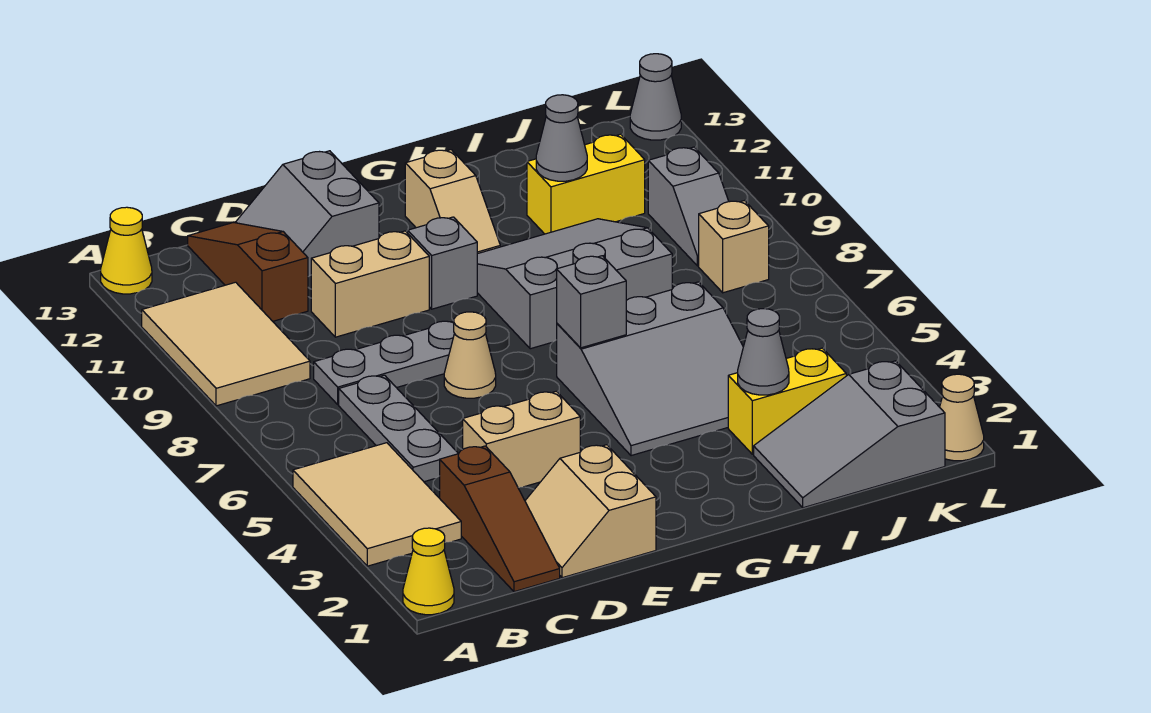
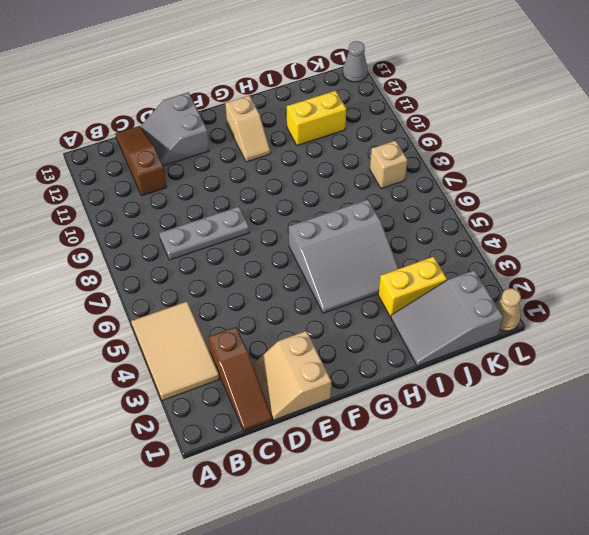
none -> yellow cone A1 level 1
none -> tan tile A9:B11 level 1
none -> yellow cone A13 level 1

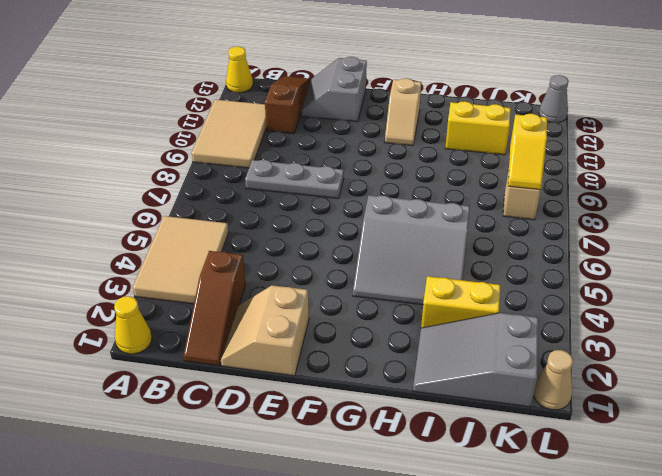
yellow slope K8:K9 level 2 top 9 -> none
none -> grey plate C5:C7 level 1
none -> tan brick D4:E4 level 1
none -> tan brick D10:E10 level 1

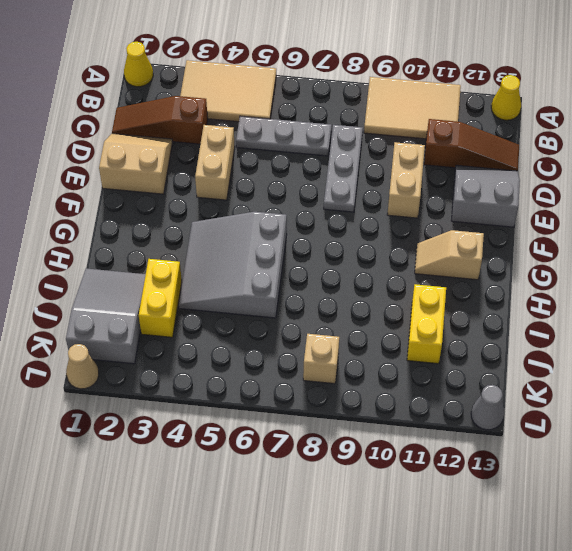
none -> tan cone E7 level 1
none -> grey brick F10 level 1
none -> grey slope G8:I10 level 1 top 8

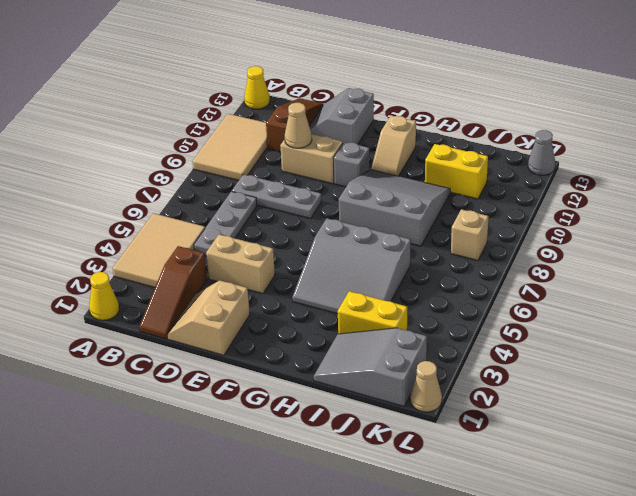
tan cone D10 level 2 -> tan cone E7 level 1
none -> grey slope K9:K10 level 1 top 10
none -> grey brick G6 level 2
none -> grey cone I3 level 2

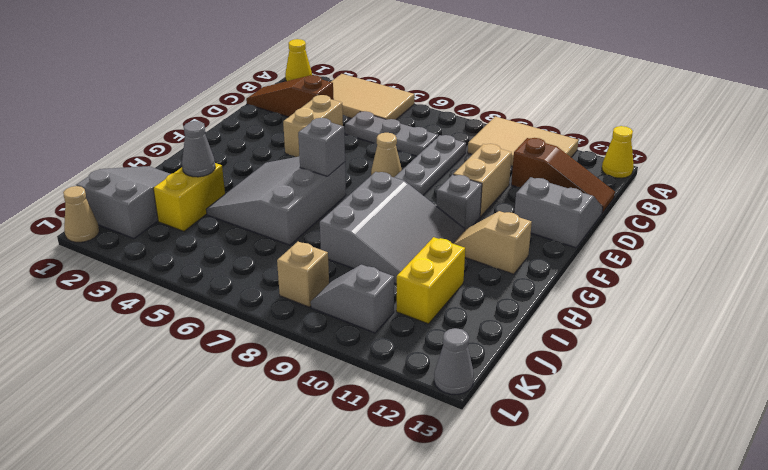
none -> tan slope D1:E2 level 1 top E
none -> grey cone I11 level 2

